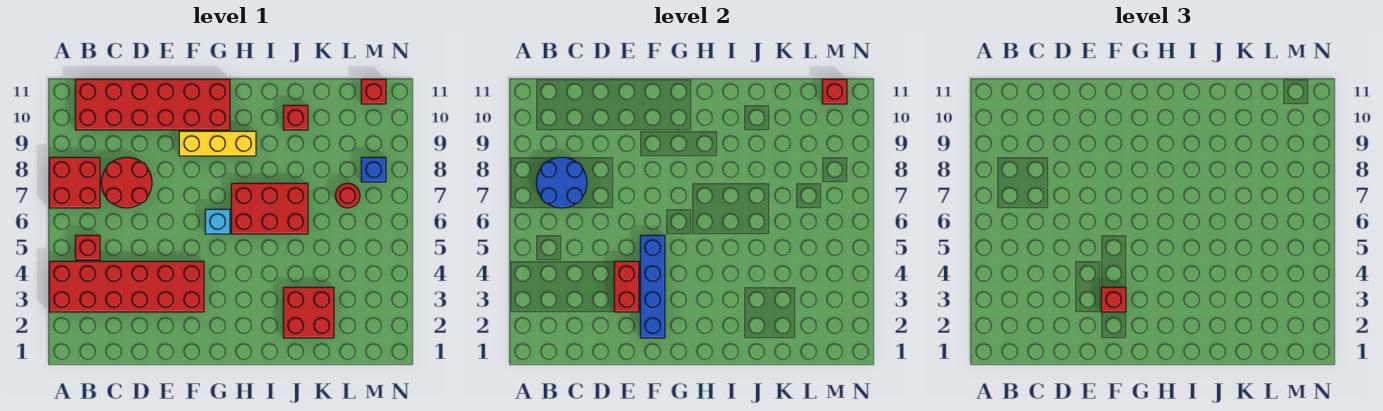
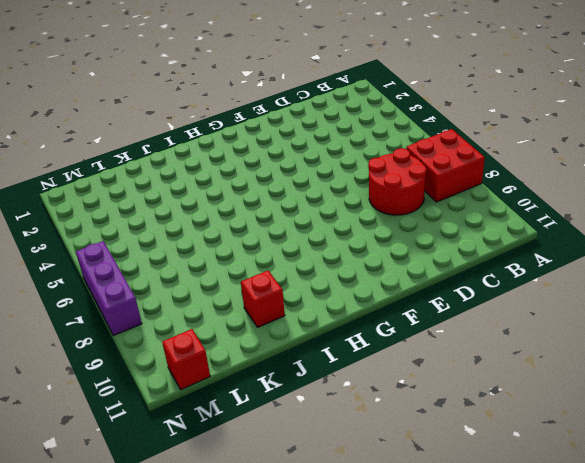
purple brick N6:N8 level 1 -> none
none -> red brick A3:F4 level 1
none -> red brick B5 level 1
none -> red brick B10:G11 level 1

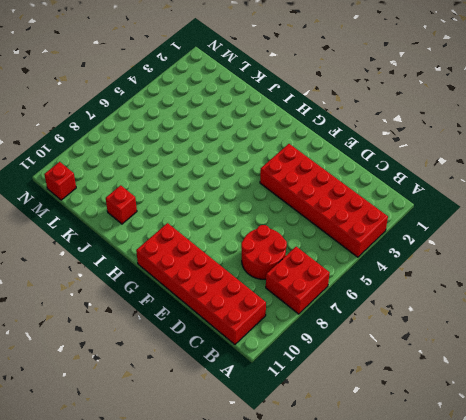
none -> red brick B5 level 1
none -> yellow brick F9:H9 level 1
none -> cyan brick G6 level 1

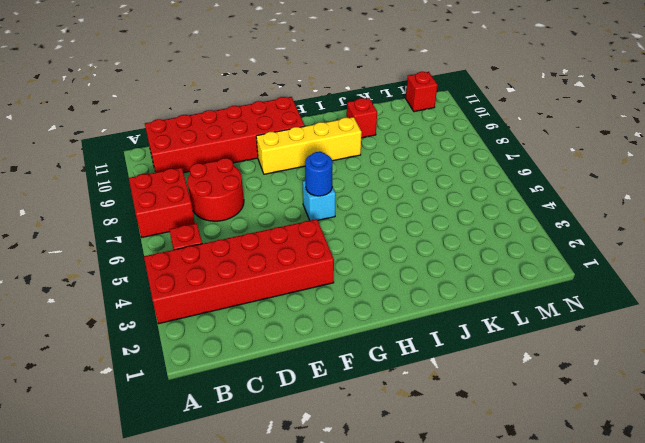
yellow brick F9:I9 level 1 -> yellow brick F9:H9 level 1
blue round brick G6 level 2 -> none
none -> red brick H6:J7 level 1
none -> red brick J2:K3 level 1
none -> red round brick L7 level 1

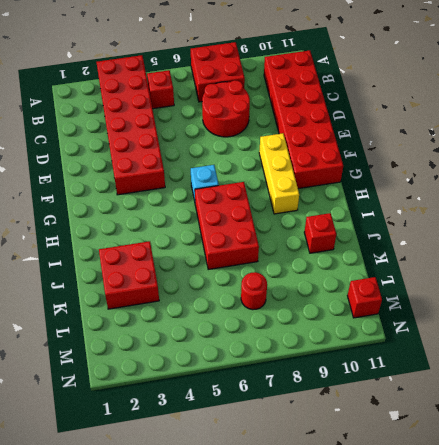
none -> blue brick M8 level 1
none -> blue round brick B7:C8 level 2
none -> red brick E3:E4 level 2

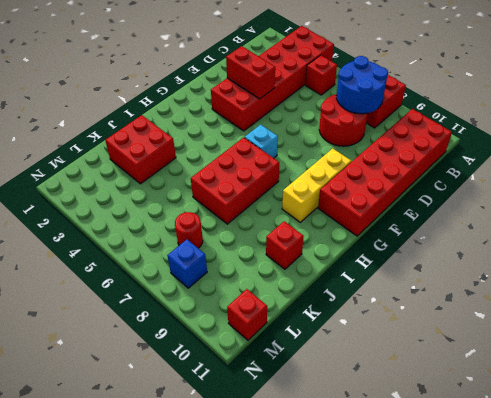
none -> blue brick F2:F5 level 2
none -> red brick M11 level 2
none -> red brick F3 level 3

